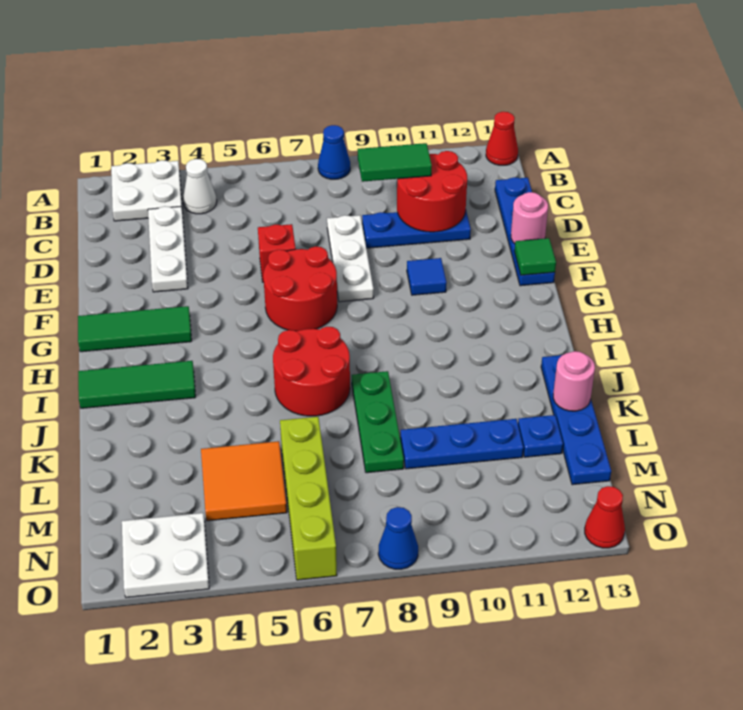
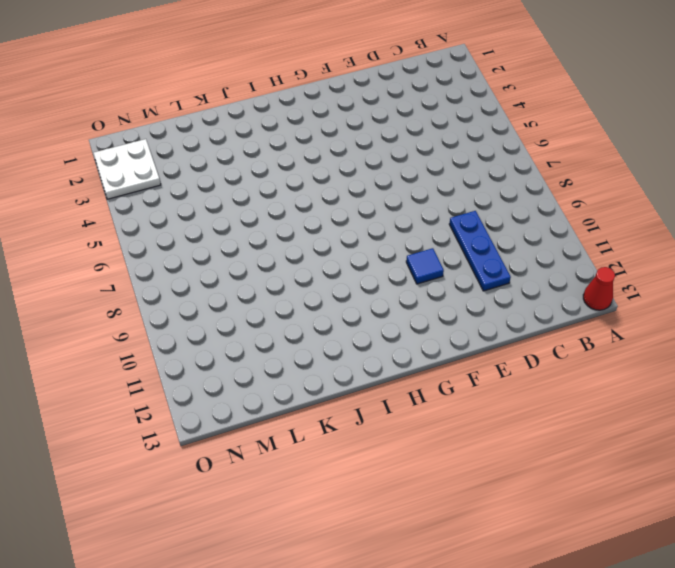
none -> white plate A2:B3 level 1
none -> blue cone A8 level 1
none -> white cone B4 level 1

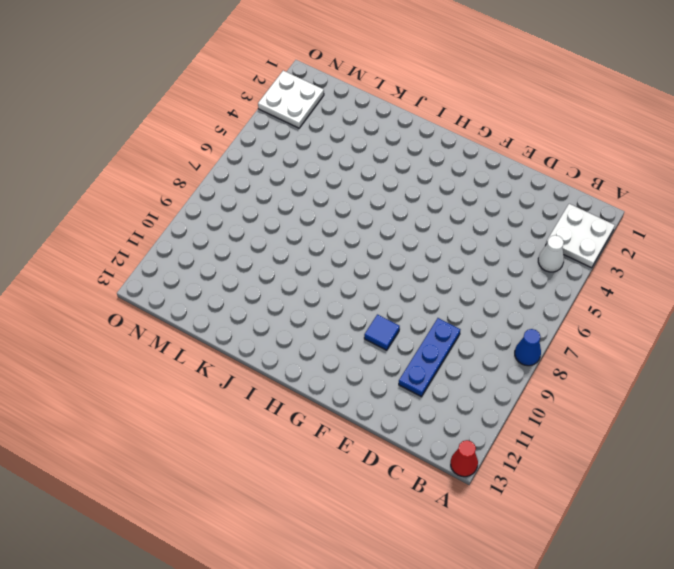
none -> white plate C3:E3 level 1
none -> blue plate C13:F13 level 1
none -> white plate D8:F8 level 1

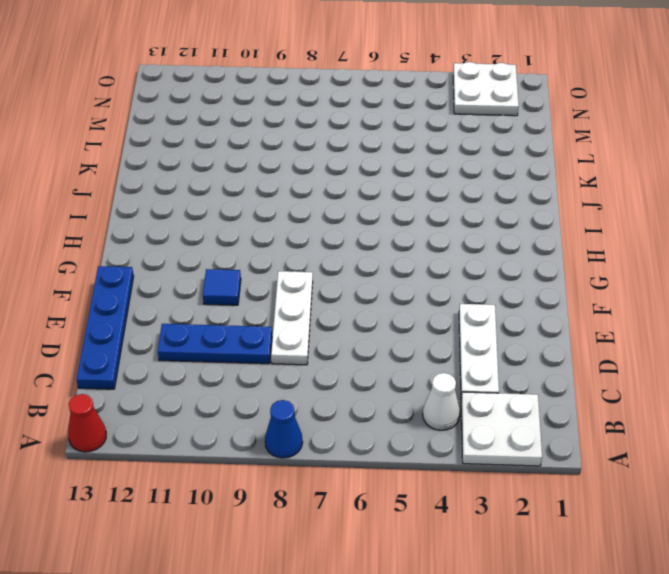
none -> red brick E6 level 1
none -> red round brick F6:G7 level 1
none -> green tile G1:G3 level 1

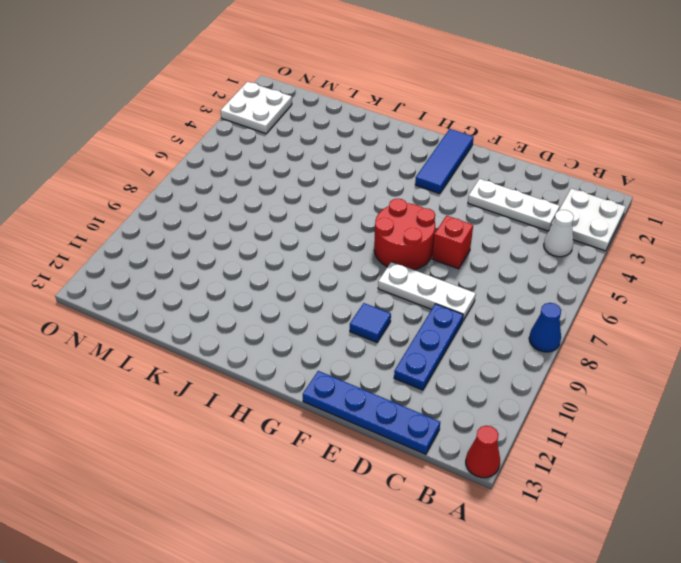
blue tile G1:G3 level 1 -> green tile G1:G3 level 1
none -> green tile I1:I3 level 1
none -> red round brick I6:J7 level 1
none -> green plate J8:L8 level 1

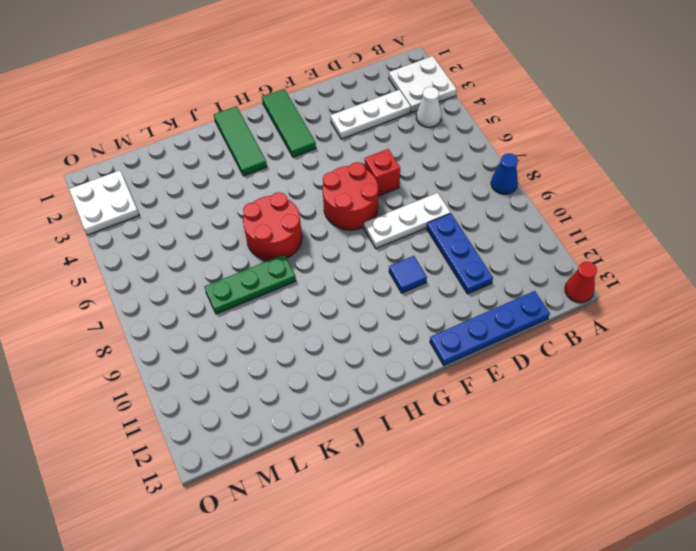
none -> blue plate J13:M13 level 1
none -> orange tile L4:M5 level 1
none -> lime brick L6:O6 level 1

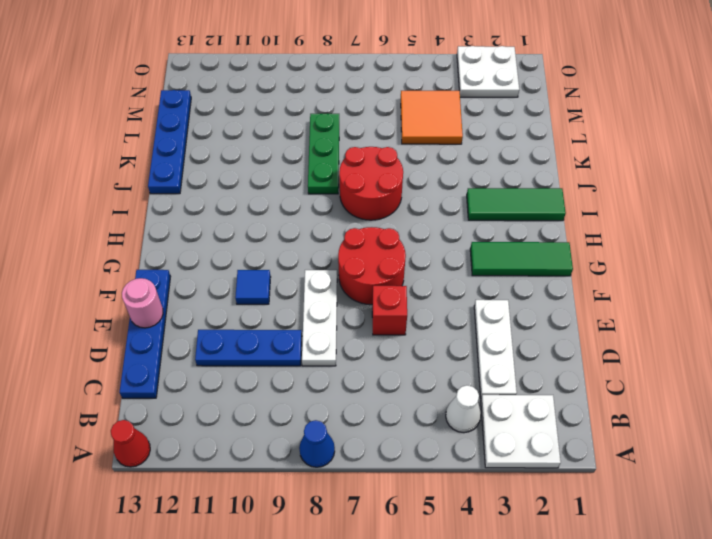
none -> lime brick L6:O6 level 1
none -> blue plate L9:L11 level 1
none -> blue plate L12 level 1

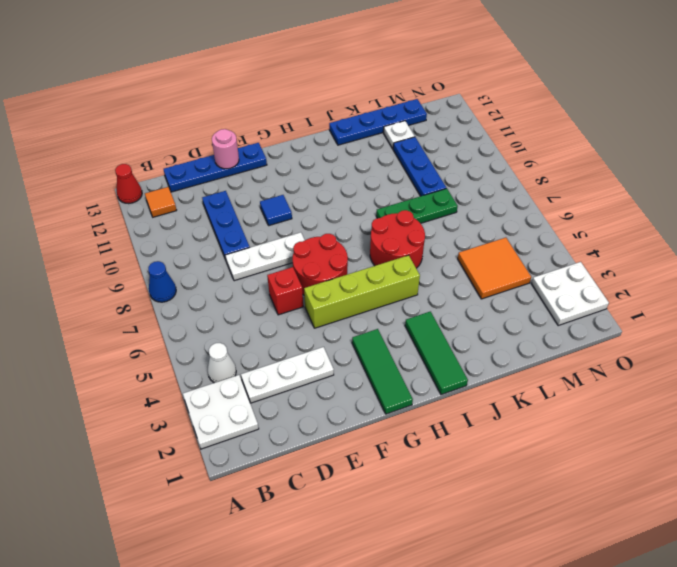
orange tile B12 level 1 -> none
lime brick F5:I5 level 1 -> lime brick L6:O6 level 1
white plate L12 level 1 -> blue plate L12 level 1
none -> blue cone O8 level 1
none -> red cone O13 level 1
none -> red round brick C10:D11 level 2

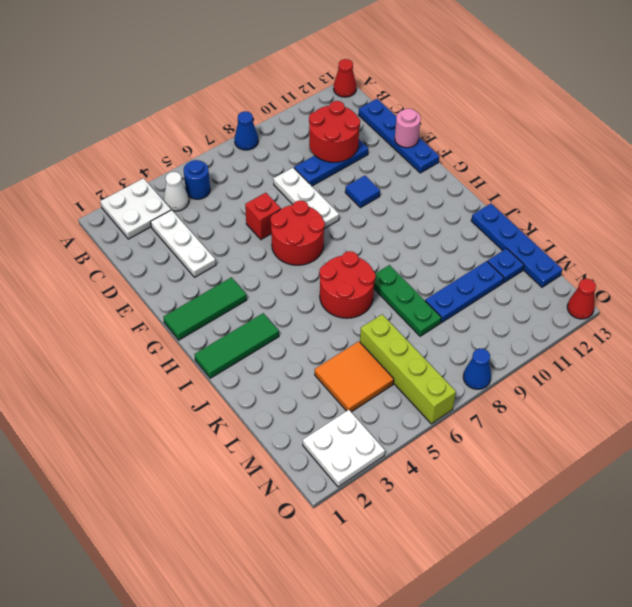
blue round brick B5 level 1 -> none
none -> green tile F13 level 2
none -> pink round brick K13 level 2
none -> green tile C9:C10 level 3

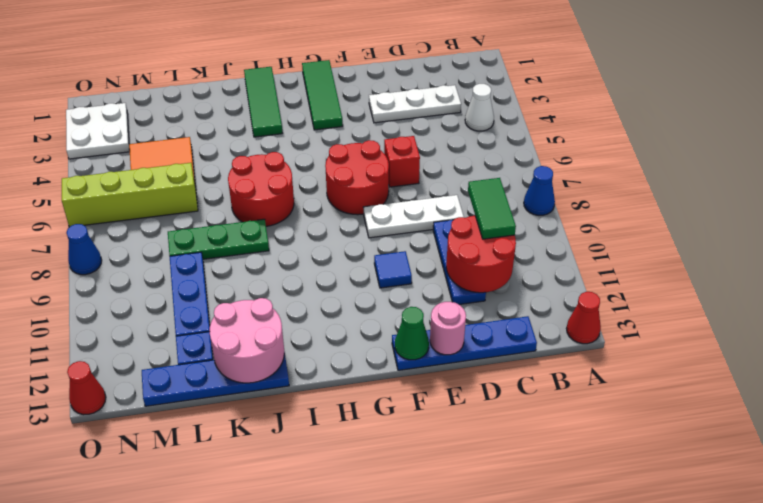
green cone F13 level 2 -> green tile F13 level 2
pink round brick J12:K13 level 2 -> pink round brick K13 level 2
none -> white plate A2:B3 level 1

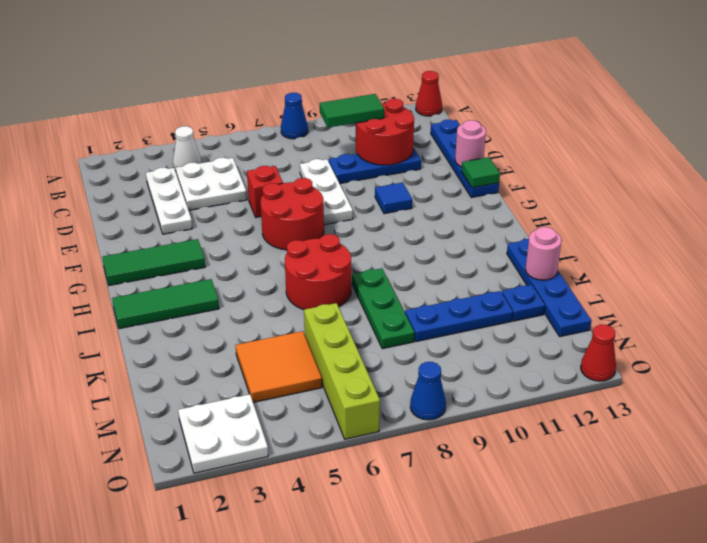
white plate C4:D5 level 1 -> white plate A2:B3 level 1

